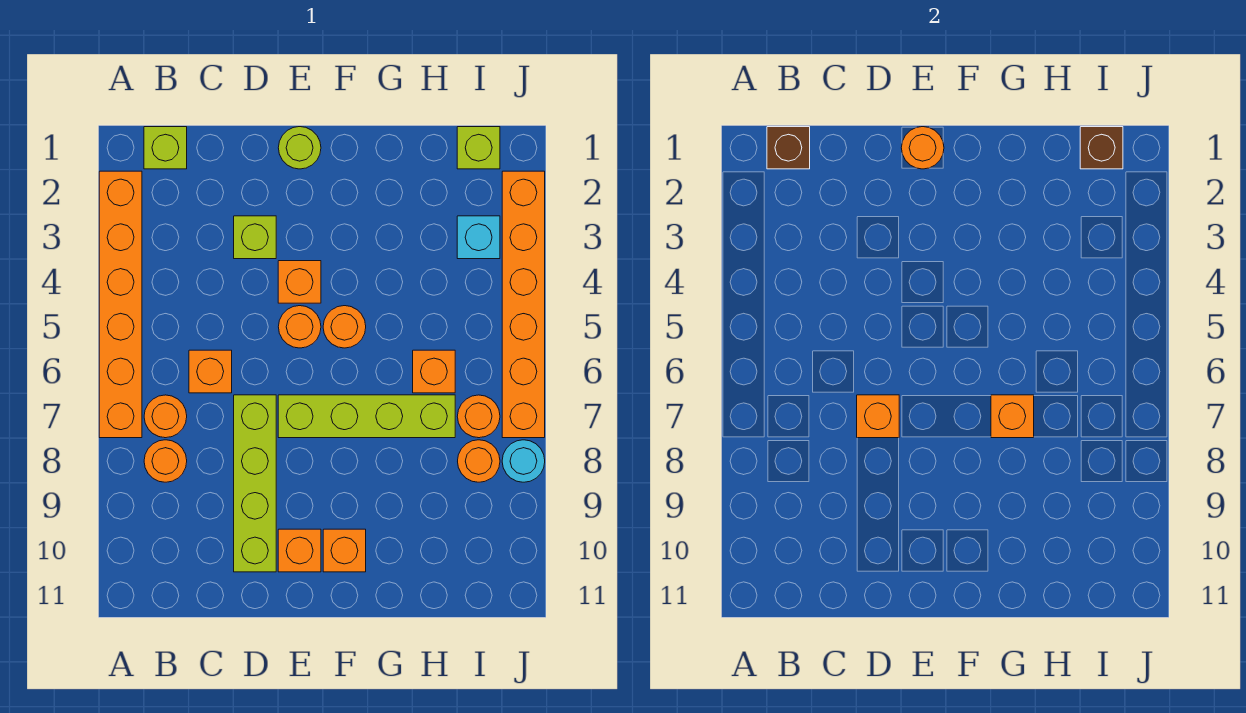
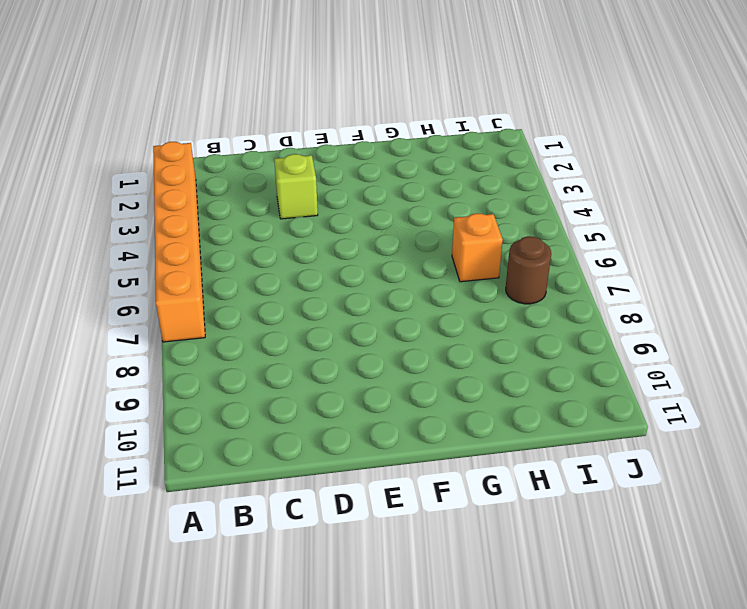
brown round brick I7 level 1 -> orange round brick I7 level 1
none -> lime brick B1 level 1
none -> orange round brick B7 level 1
none -> orange round brick B8 level 1

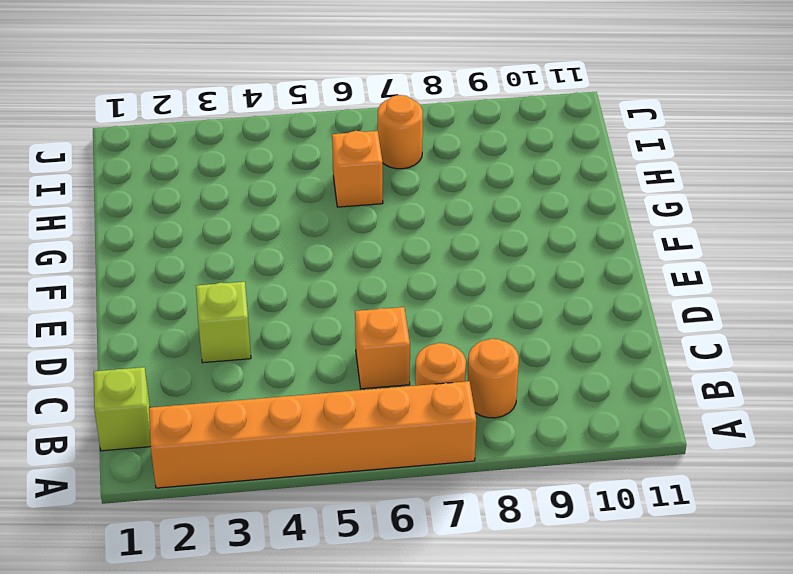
none -> lime brick D7:D10 level 1
none -> lime round brick E1 level 1
none -> orange brick E4 level 1

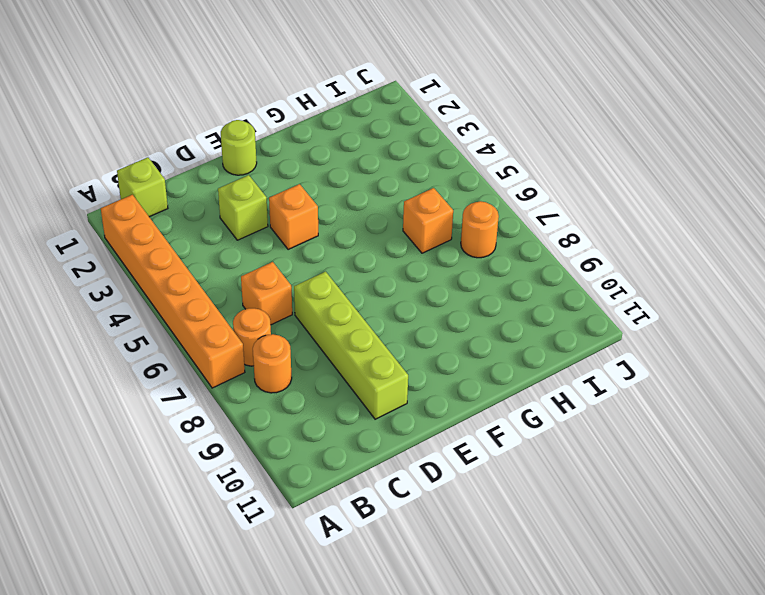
none -> orange round brick E5 level 1
none -> lime brick E7:H7 level 1
none -> orange brick E10 level 1

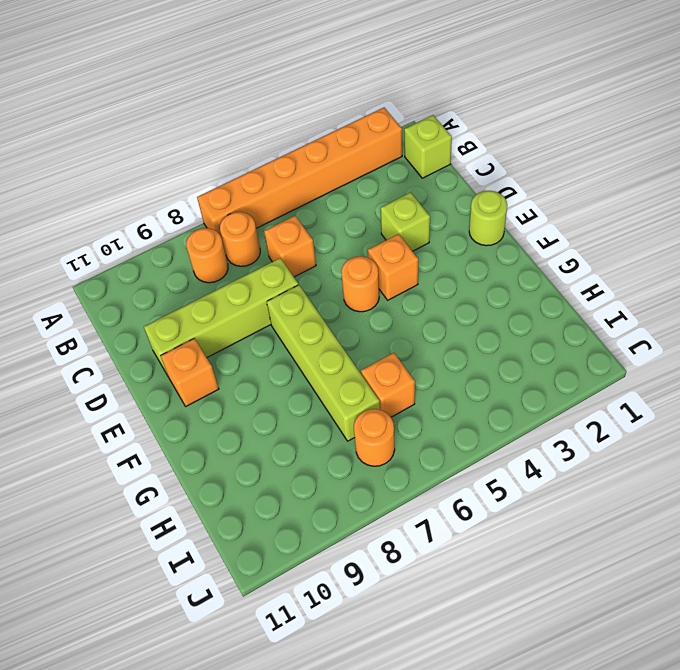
none -> orange round brick F5 level 1
none -> orange brick F10 level 1
none -> lime brick I1 level 1

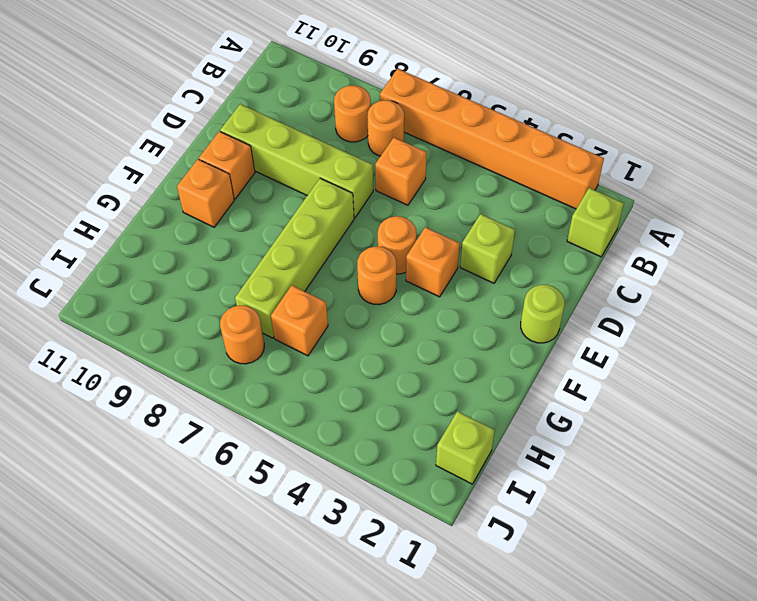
none -> cyan brick I3 level 1
none -> orange round brick I8 level 1
none -> orange brick J2:J7 level 1

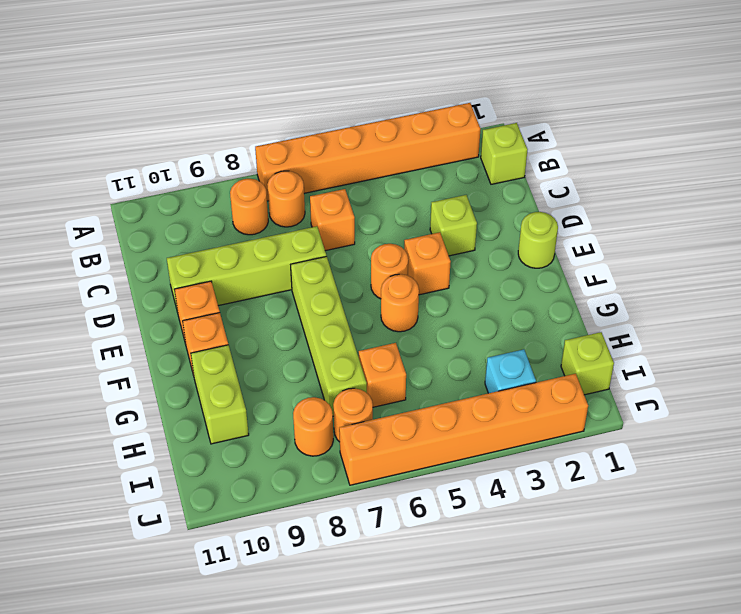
lime brick G10:H10 level 1 -> none
none -> cyan round brick J8 level 1
none -> brown brick B1 level 2
none -> orange brick D7 level 2

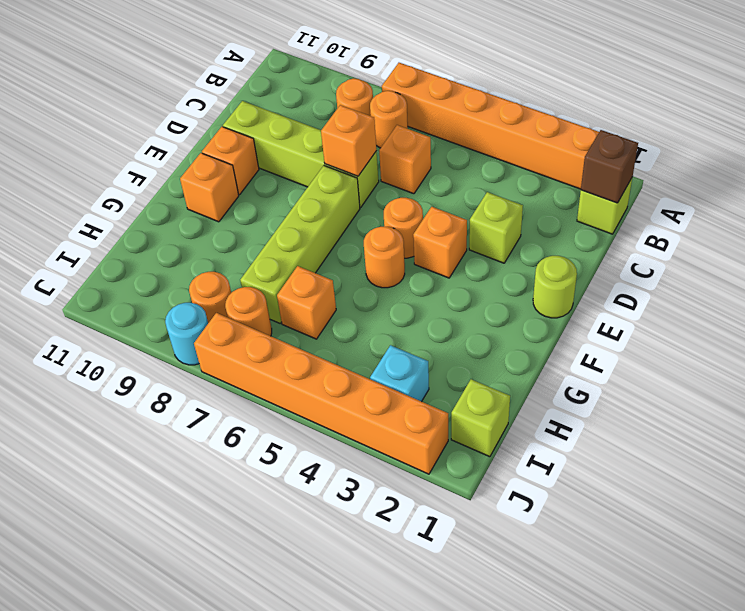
none -> orange round brick E1 level 2
none -> orange brick G7 level 2
none -> brown brick I1 level 2

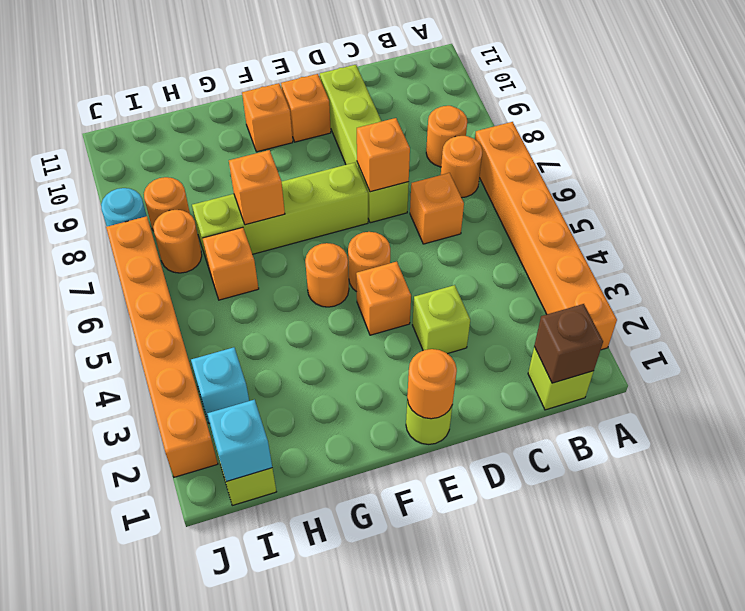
cyan brick I1 level 2 -> brown brick I1 level 2

